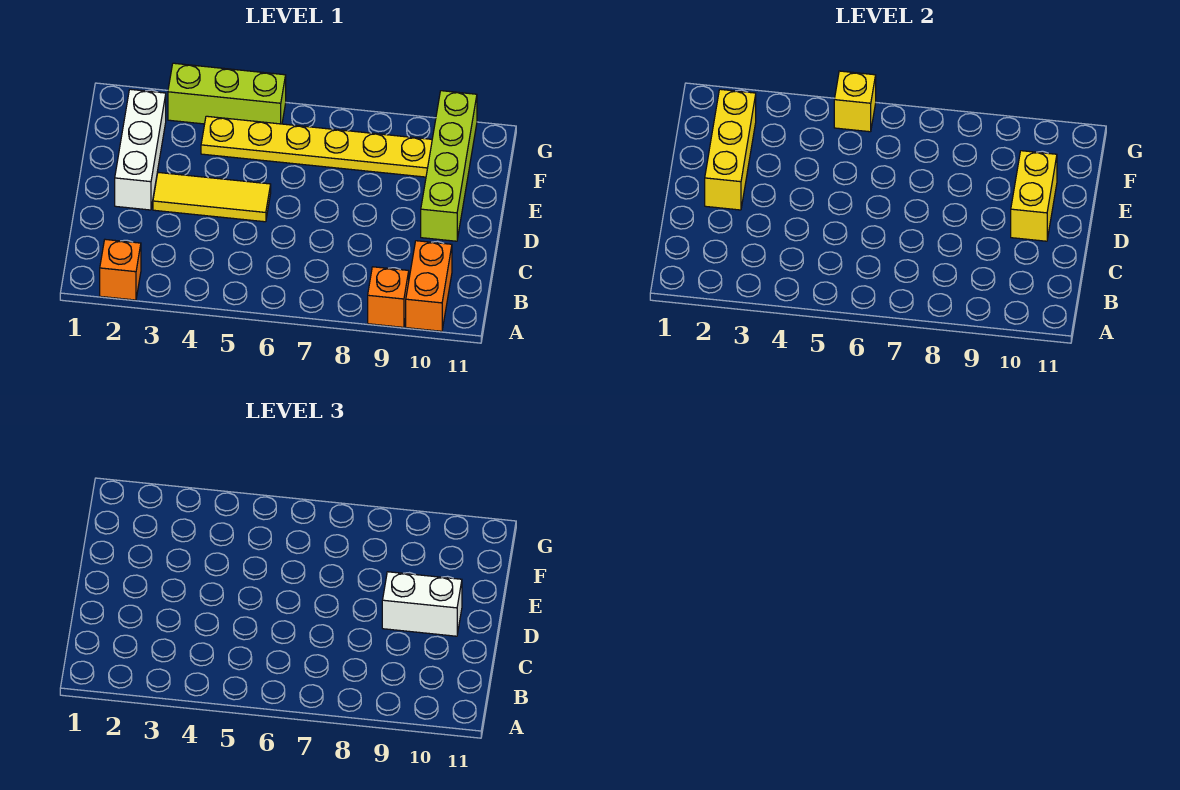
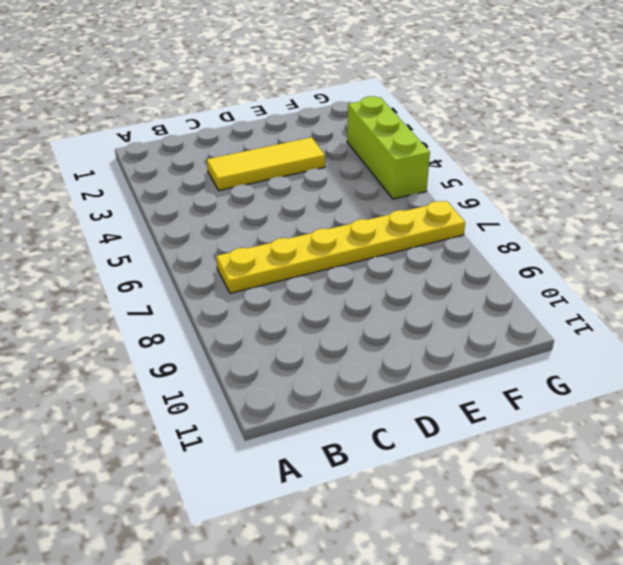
yellow plate B7:G7 level 1 -> yellow plate F4:F9 level 1
yellow tile C3:E3 level 1 -> yellow tile D3:D5 level 1
none -> orange brick A2 level 1
none -> orange brick A9 level 1
none -> orange brick A10:B10 level 1

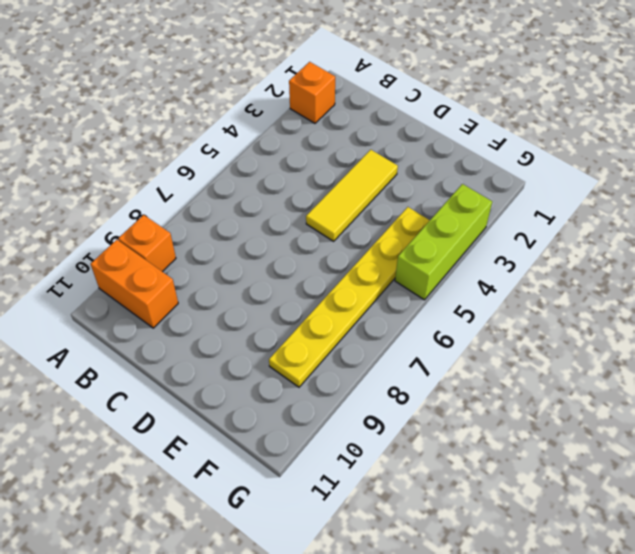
none -> white brick D2:F2 level 1
none -> lime brick D10:G10 level 1
none -> yellow brick D2:F2 level 2

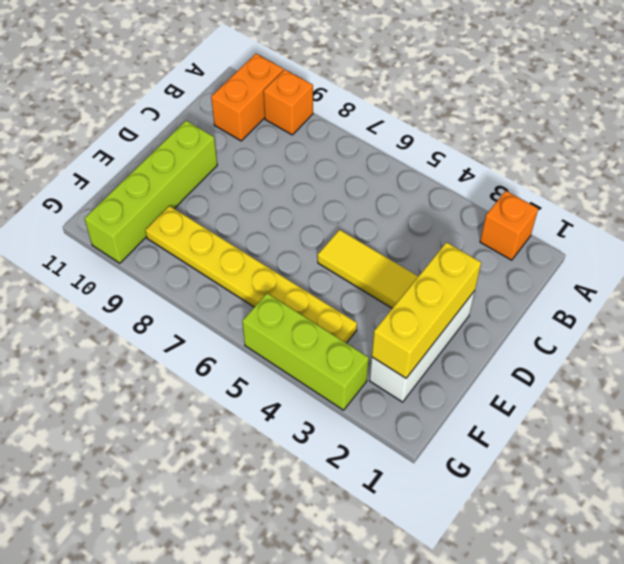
none -> yellow brick D10:E10 level 2
none -> yellow brick G5 level 2
none -> white brick D9:D10 level 3

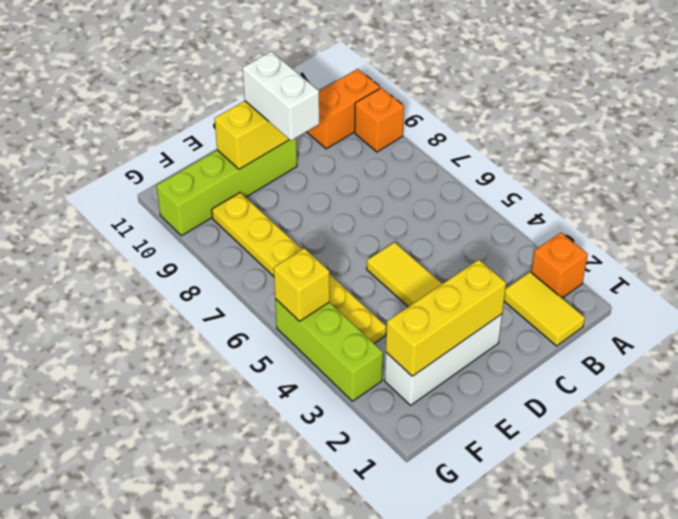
yellow tile B1:B2 level 1 -> none

